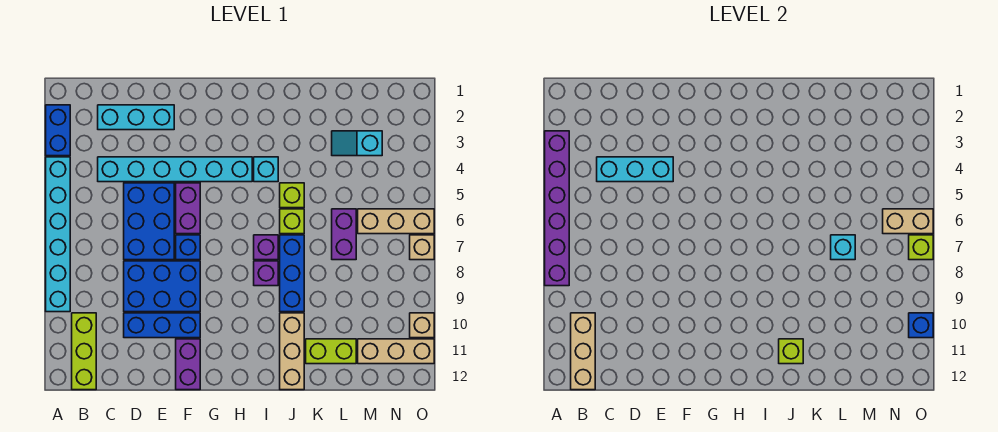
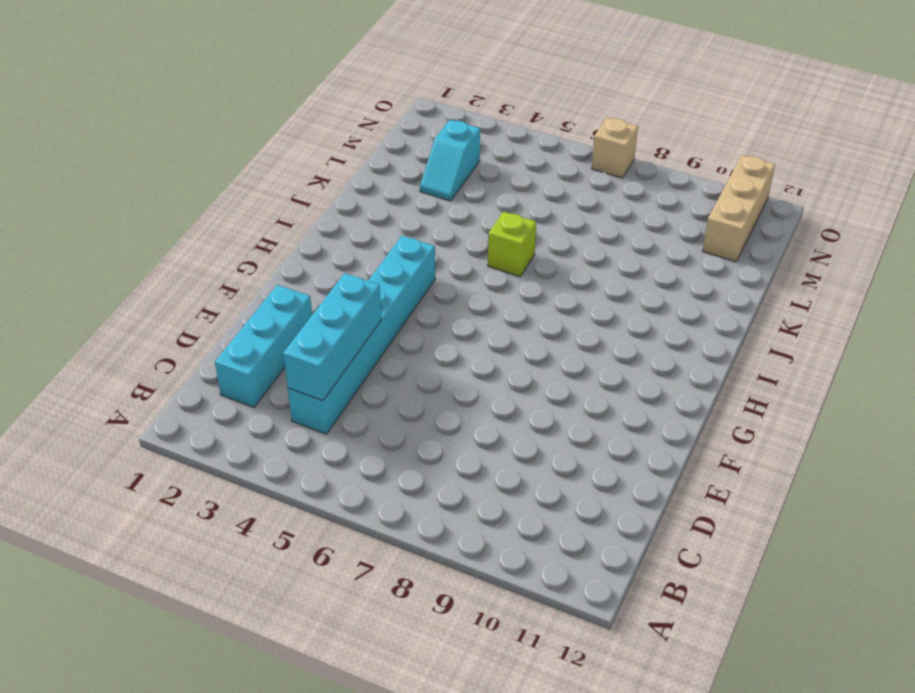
none -> blue brick A2:A3 level 1
none -> cyan brick A4:A9 level 1
none -> lime brick B10:B12 level 1
none -> blue brick D5:E7 level 1

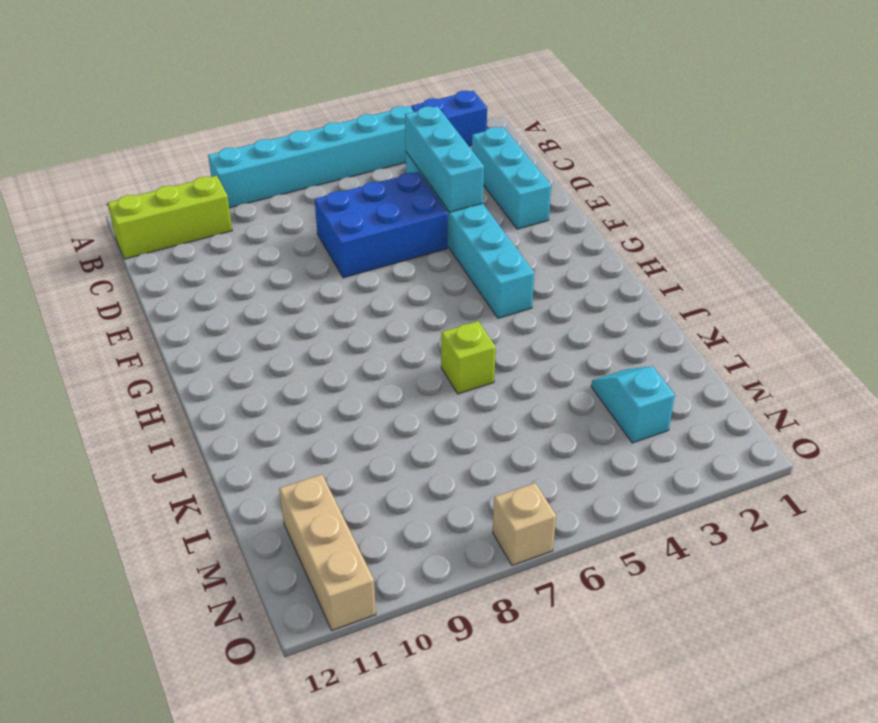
none -> blue brick D8:F9 level 1
none -> blue brick D10:F10 level 1
none -> purple brick F5:F6 level 1
none -> blue brick F7 level 1

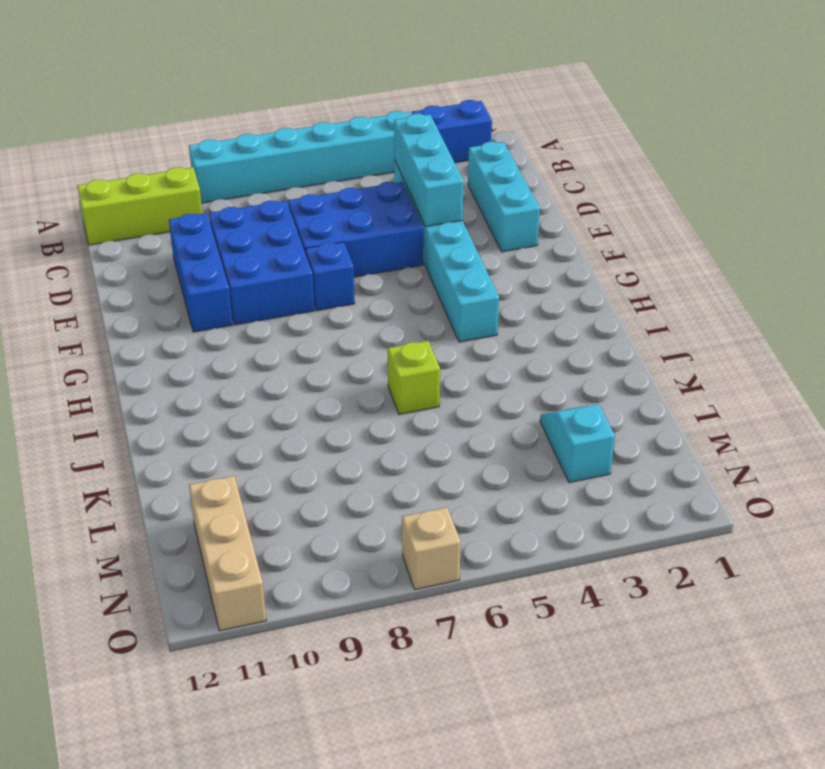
none -> purple brick F5:F6 level 1
none -> purple brick F11:F12 level 1
none -> cyan brick I4 level 1
none -> purple brick I7 level 1

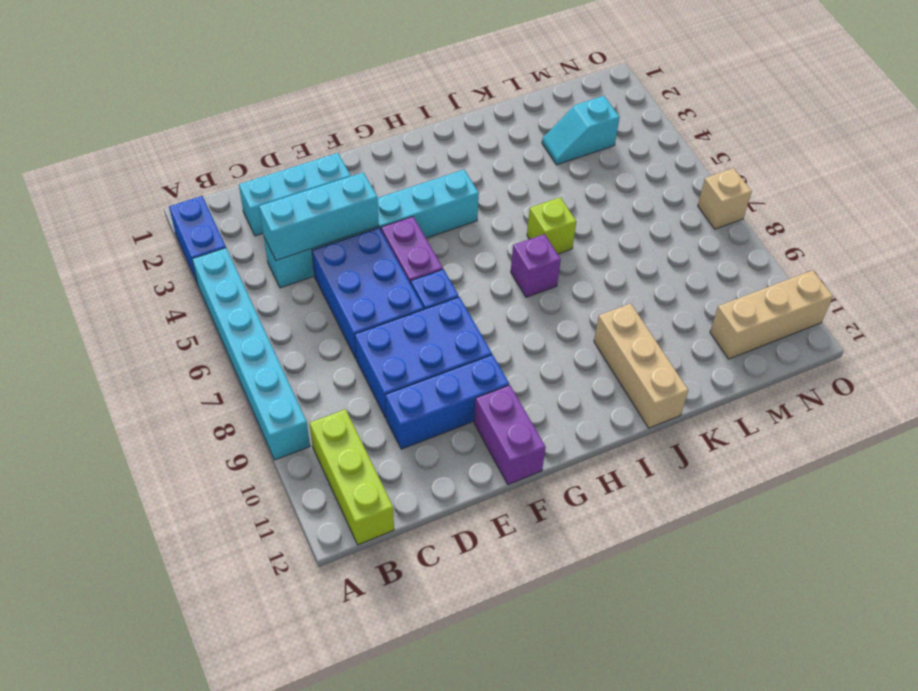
none -> cyan brick I4 level 1
none -> purple brick I8 level 1
none -> lime brick J5 level 1
none -> blue brick J7:J9 level 1

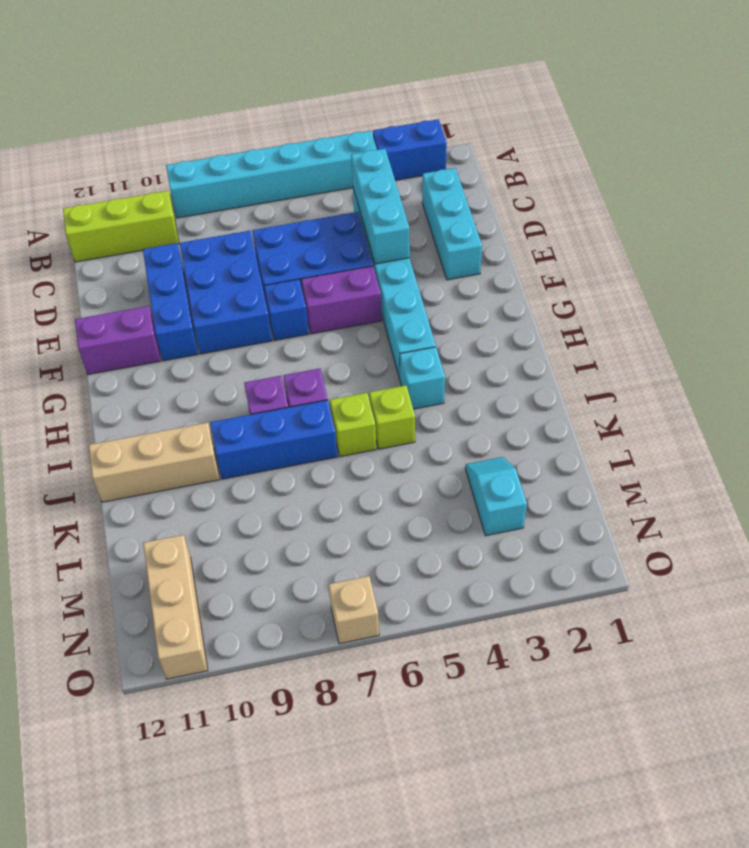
none -> lime brick K11:L11 level 1
none -> purple brick L6:L7 level 1
none -> tan brick M6:O6 level 1
none -> tan brick O10 level 1

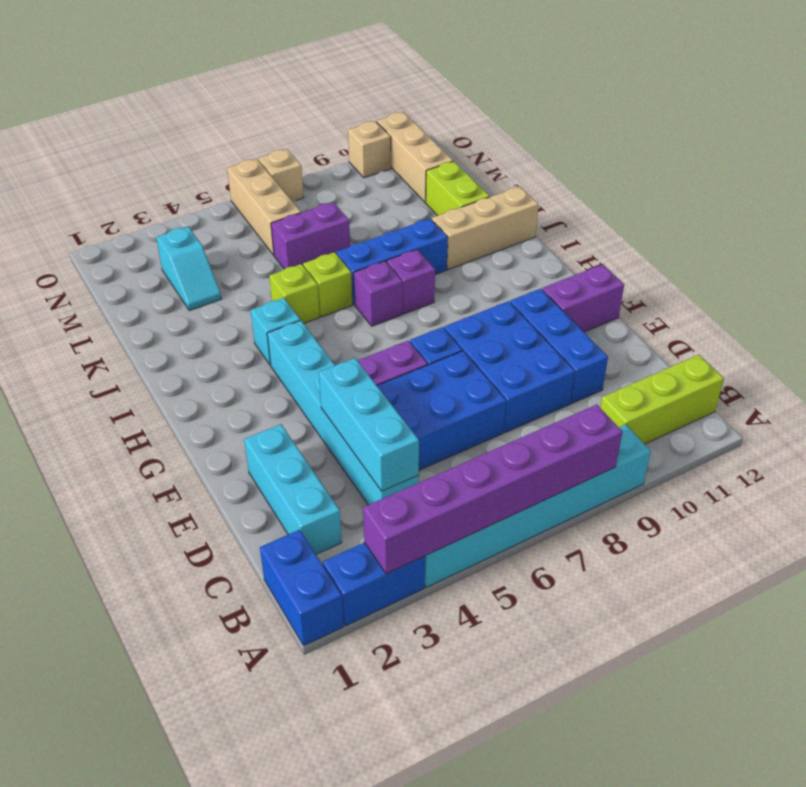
blue brick A1:B1 level 1 -> none
none -> tan brick B10:B12 level 2
none -> lime brick J11 level 2
none -> cyan brick L7 level 2
none -> tan brick N6:O6 level 2

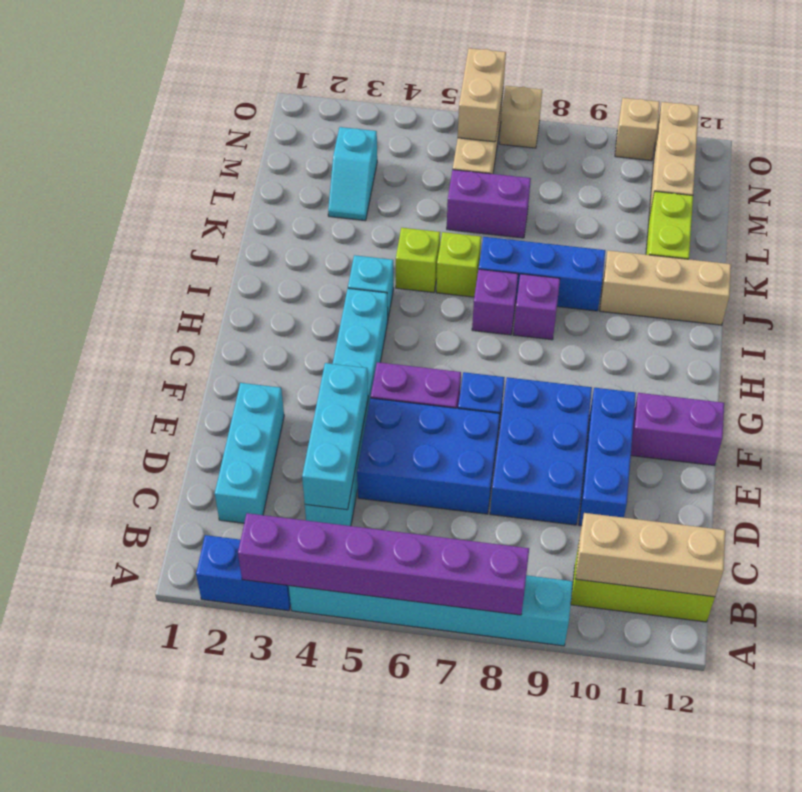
none -> lime brick J11 level 2
none -> cyan brick L7 level 2
none -> lime brick O7 level 2
none -> blue brick O10 level 2

